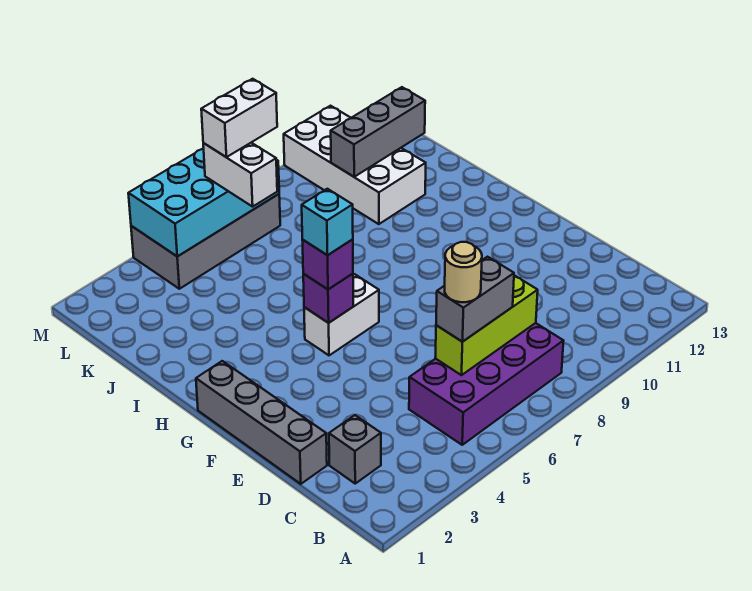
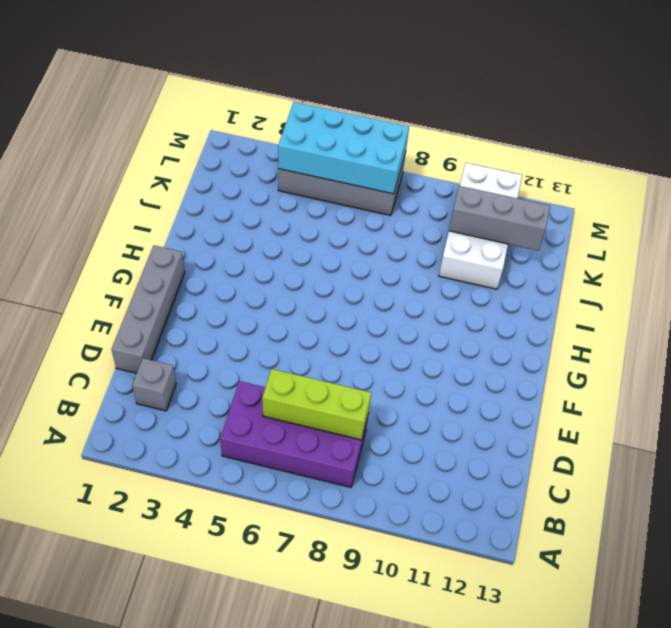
none -> white brick G5:G6 level 1
none -> purple brick G5 level 2
none -> grey brick C6:C7 level 3

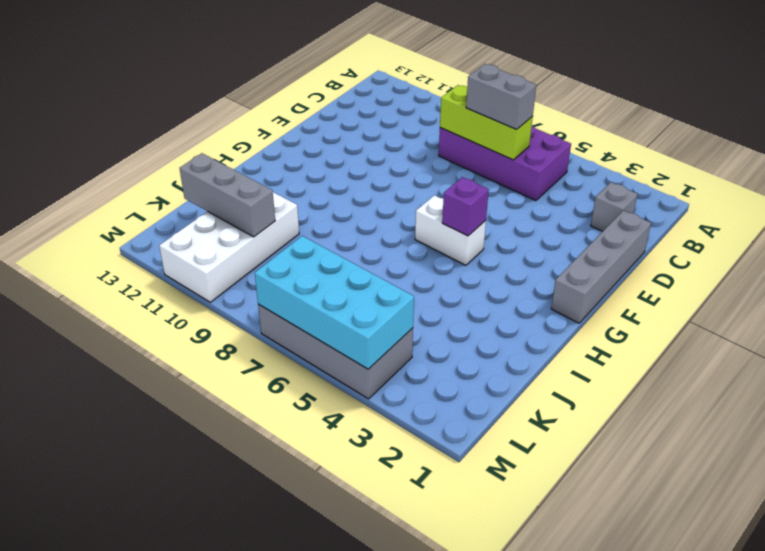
none -> purple brick G5 level 3
none -> white brick K6:L6 level 3
none -> tan round brick C6 level 4

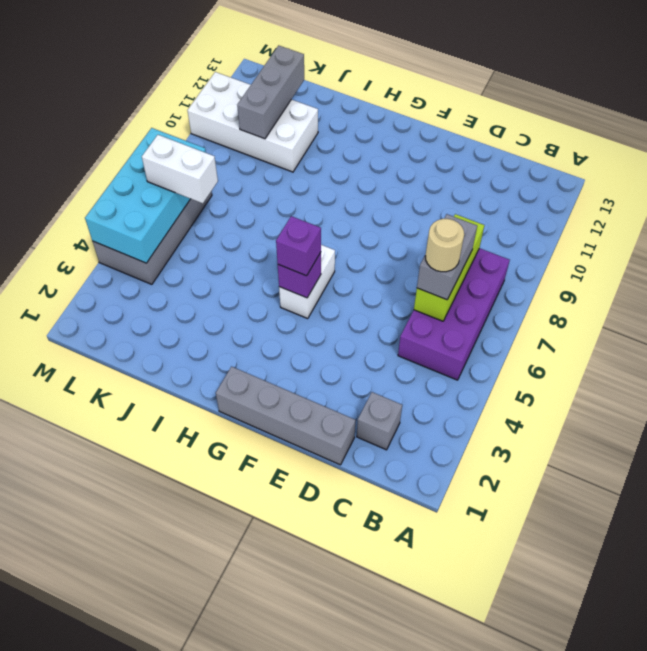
none -> cyan brick G5 level 4
none -> white brick L6:L7 level 4

